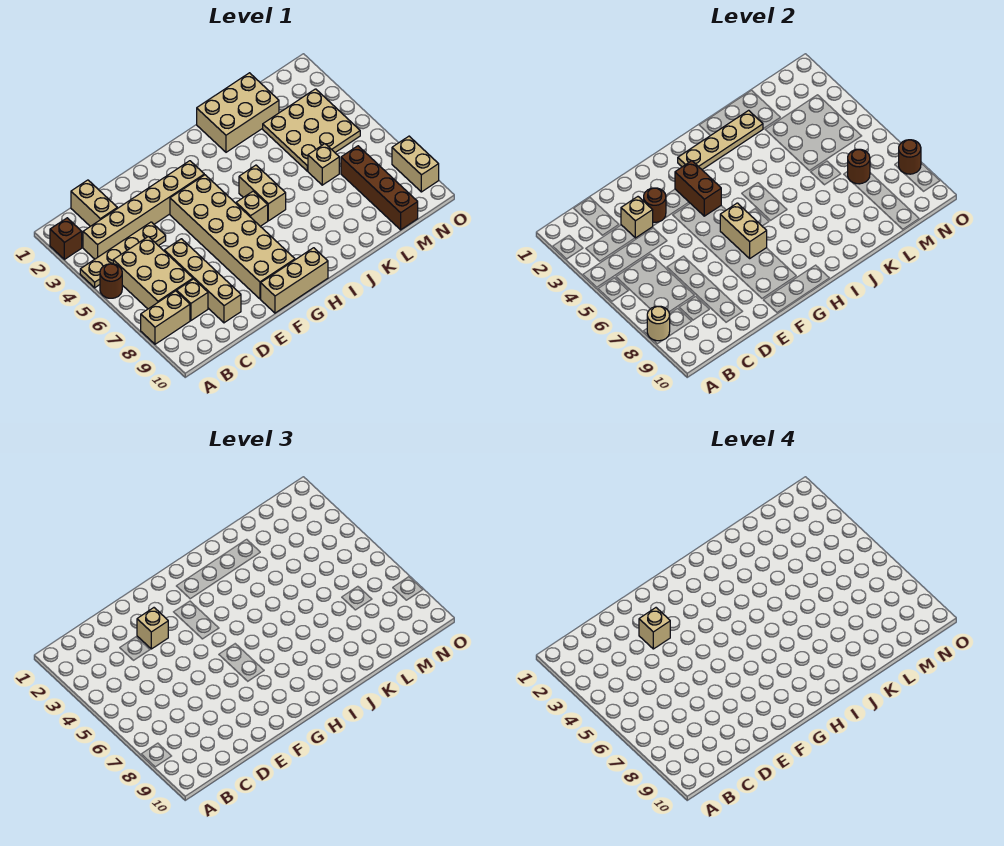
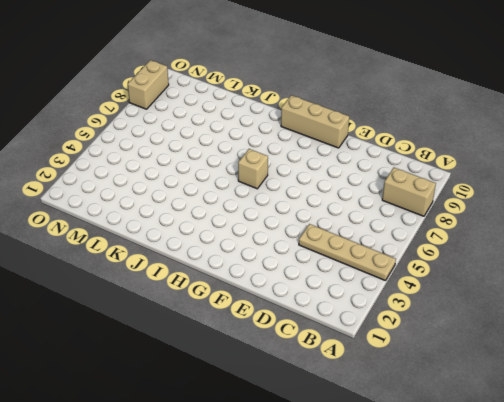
none -> brown brick A2 level 1
none -> brown round brick A5 level 1
none -> tan brick B3:G3 level 1

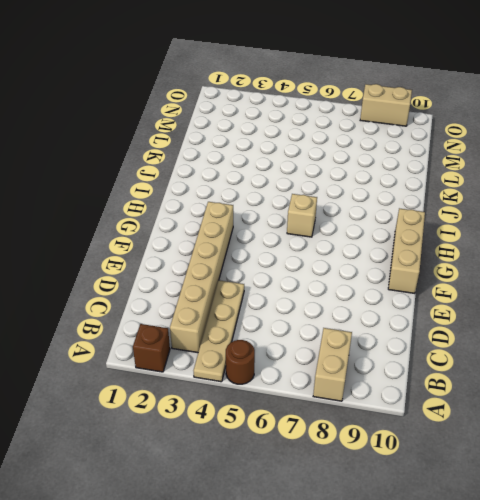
none -> tan brick B5:C7 level 1
none -> tan brick C1:C2 level 1
none -> tan brick C8 level 1

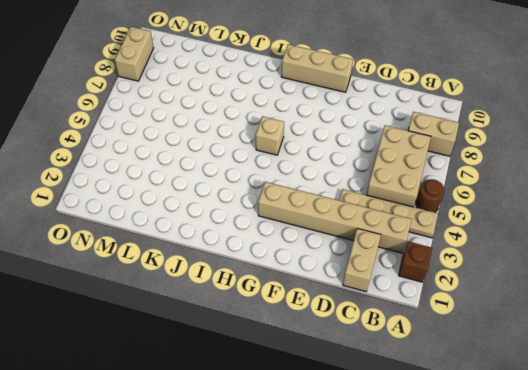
none -> tan brick C8 level 1
none -> tan brick D6:D9 level 1
none -> tan brick F4:G9 level 1

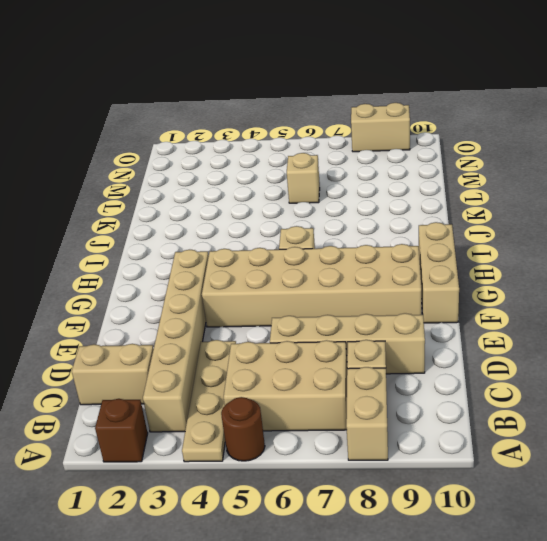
none -> tan brick I5:I6 level 1
none -> tan brick J1:L2 level 1
none -> tan plate L3:N5 level 1

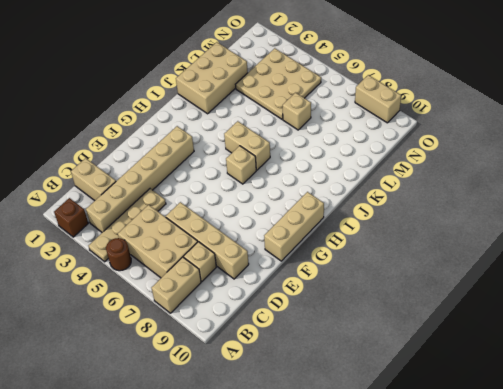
none -> tan brick F4:G9 level 1
none -> brown brick M7:M10 level 1
none -> tan round brick A8 level 2

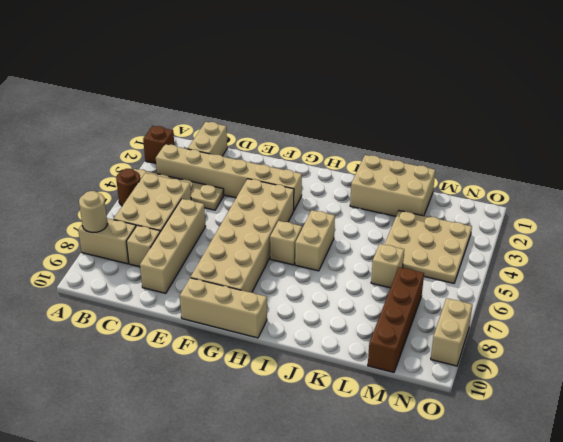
none -> tan brick D3 level 2
none -> brown round brick E3 level 2
none -> brown brick G3:G4 level 2

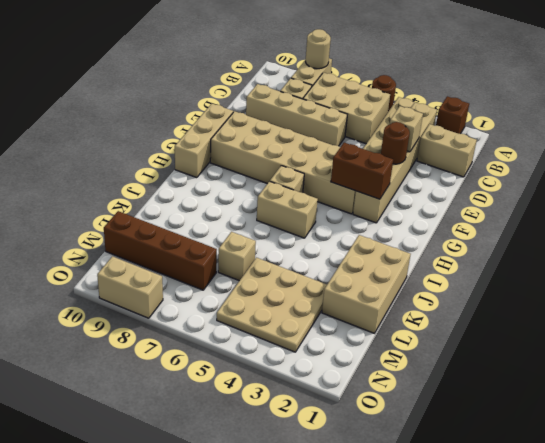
none -> tan brick G6:G7 level 2
none -> tan plate H2:K2 level 2
none -> brown round brick M7 level 2

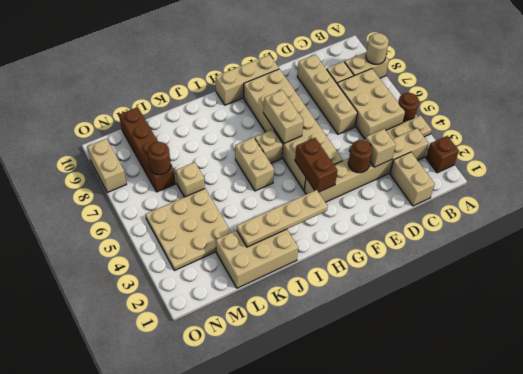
none -> brown round brick O8 level 2
none -> tan brick E3 level 3
none -> tan brick E3 level 4

